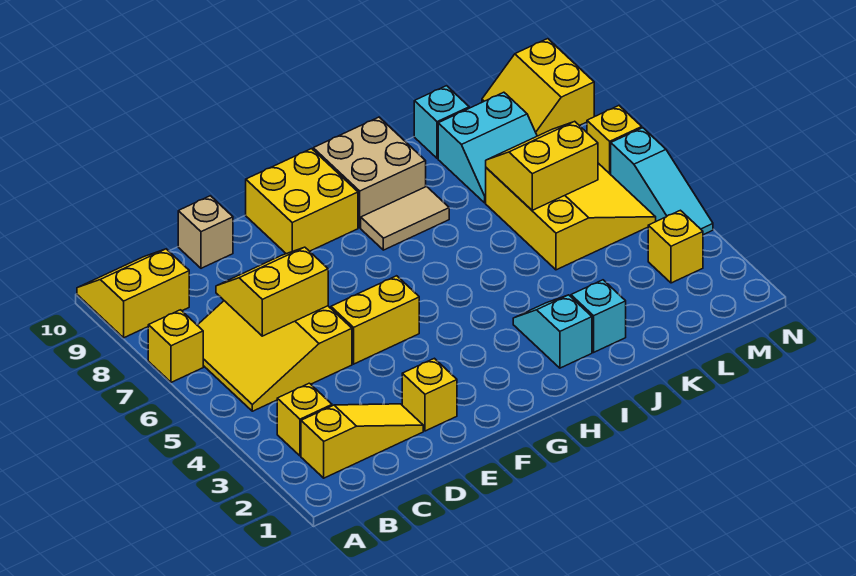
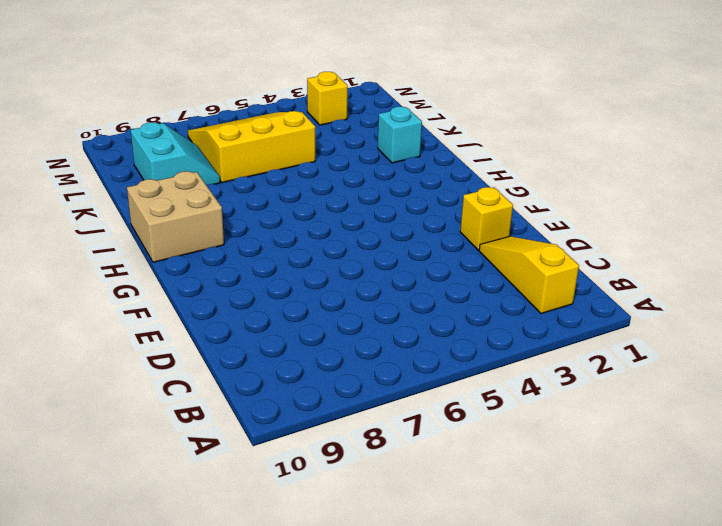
none -> yellow brick A7 level 1
none -> yellow slope A9:B10 level 1 top 9
none -> yellow brick B3 level 1

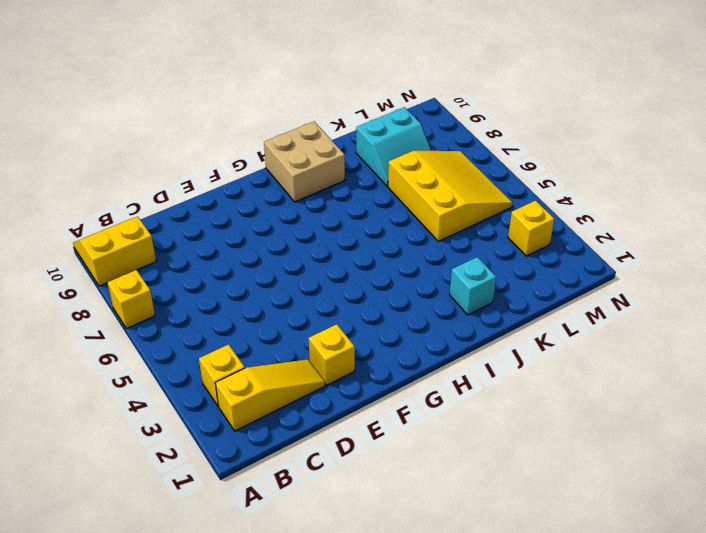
none -> yellow slope B5:D7 level 1 top D
none -> tan brick D10 level 1
none -> yellow brick E5:F5 level 1

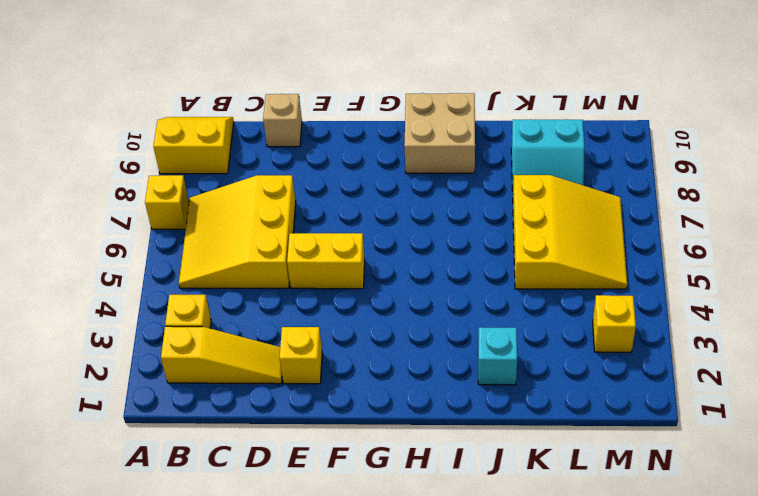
none -> yellow brick F9:G10 level 1
none -> tan tile H8:I8 level 1
none -> cyan slope I2:I3 level 1 top 2

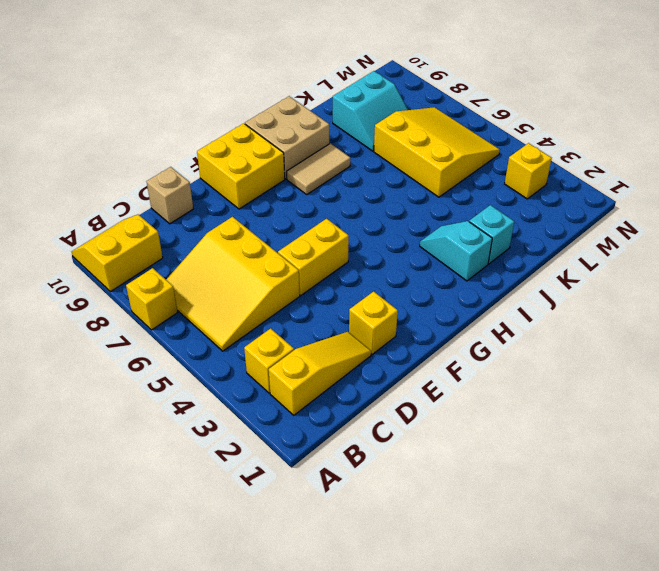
none -> cyan brick K10 level 1
none -> yellow slope M9:N10 level 1 top N
none -> cyan slope N4:N6 level 1 top 6

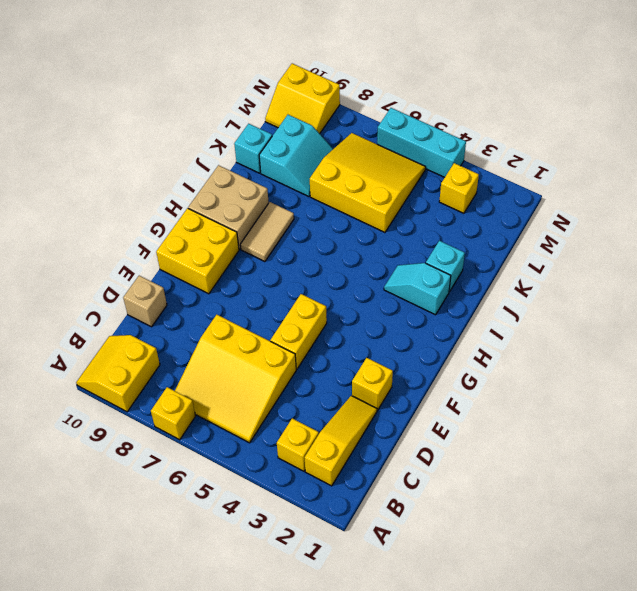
cyan brick N4:N6 level 1 -> cyan slope N4:N6 level 1 top 6
none -> yellow brick N7 level 1
none -> yellow slope C6:D7 level 2 top 6
none -> yellow slope K6:L7 level 2 top 6

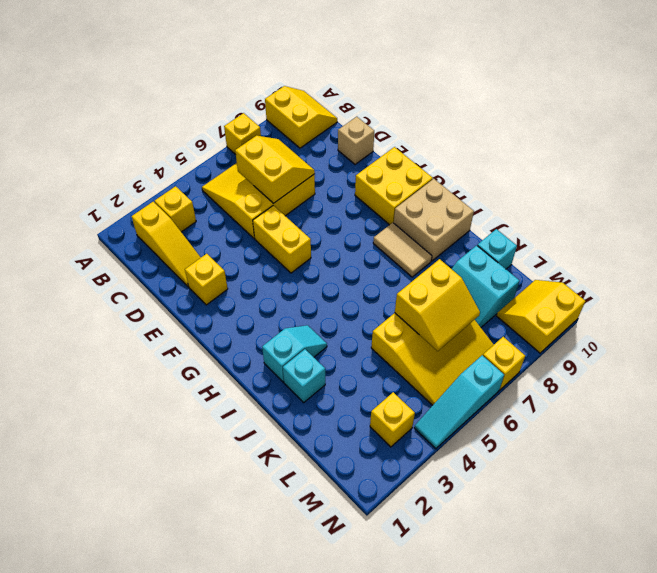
yellow slope K6:L7 level 2 top K -> yellow slope K6:L7 level 2 top 6

